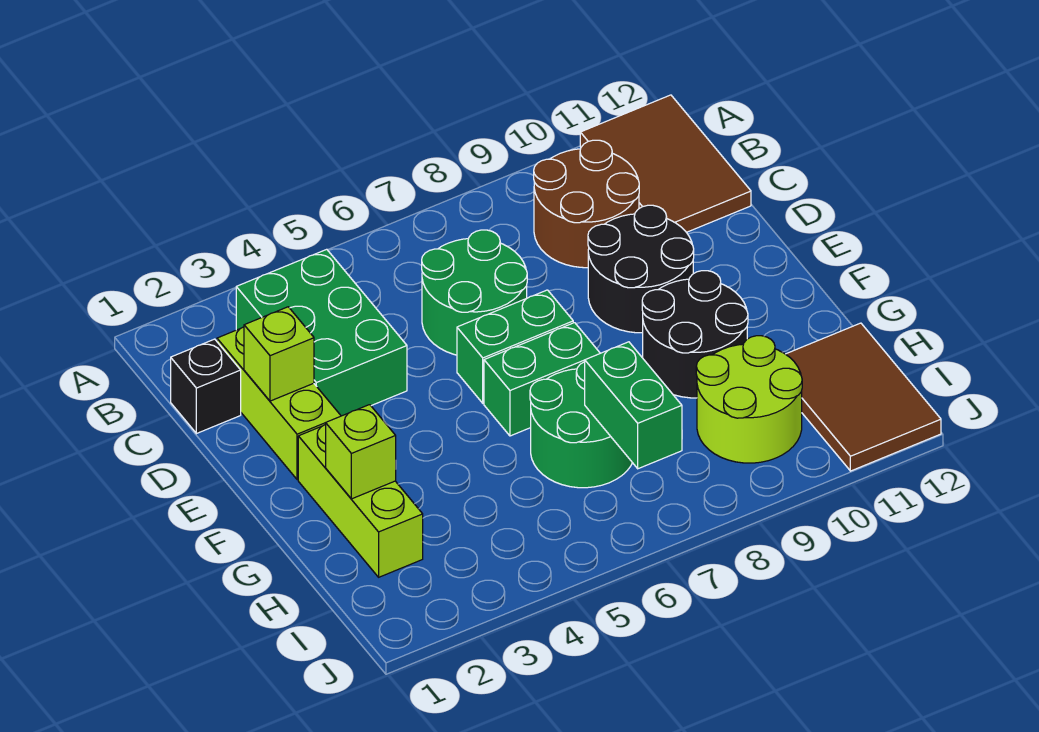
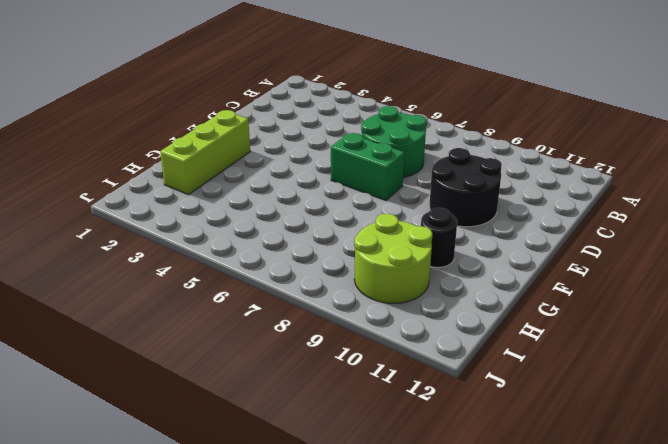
black round brick G10 level 1 -> black round brick F9:G10 level 1
none -> brown tile A11:C12 level 1
none -> green brick B3:D4 level 1
none -> brown round brick B9:C10 level 1

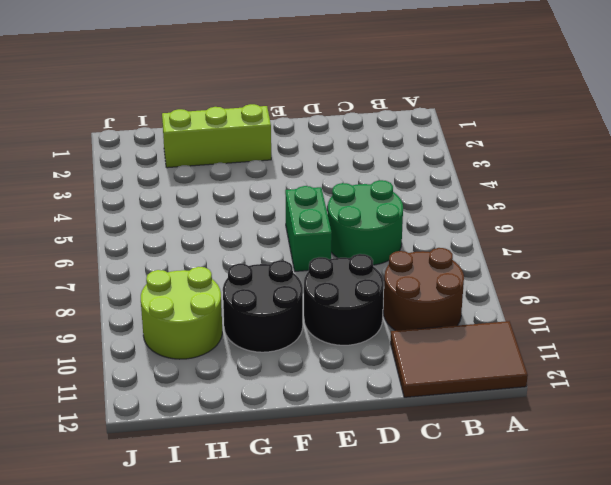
none -> green brick B3:D4 level 1
none -> black brick C1 level 1
none -> lime brick C2:E2 level 1

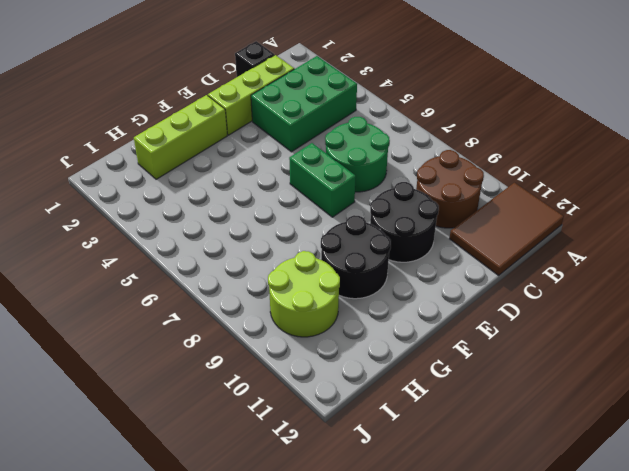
none -> green brick F6:F7 level 1
none -> green round brick G6:H7 level 1
none -> brown tile H11:J12 level 1

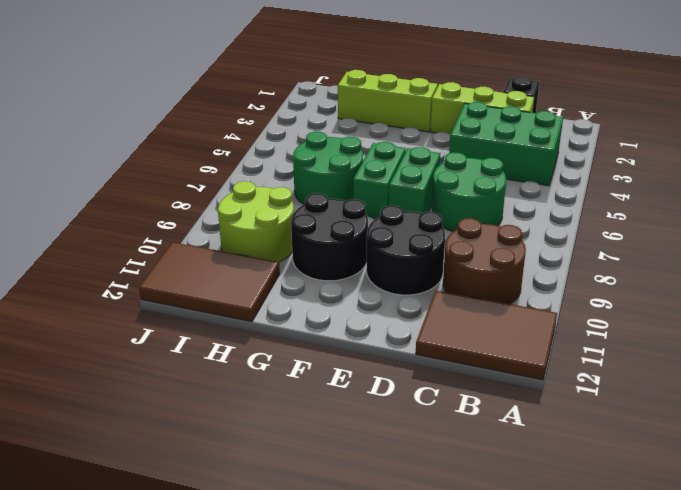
none -> lime brick D2 level 2
none -> lime brick G2 level 2
none -> green brick H7:I7 level 2

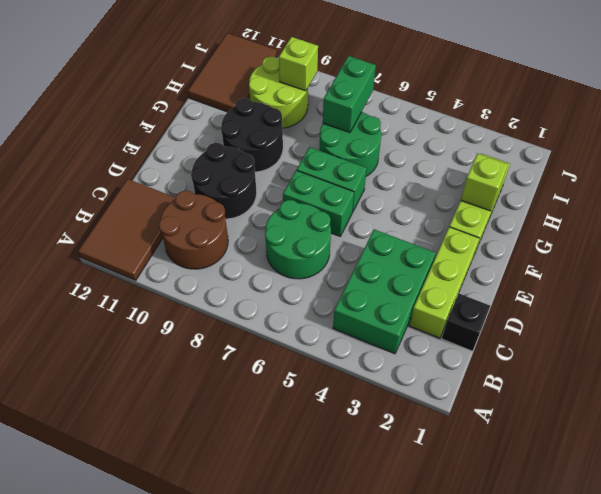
lime brick I9 level 2 -> lime brick D2 level 2

